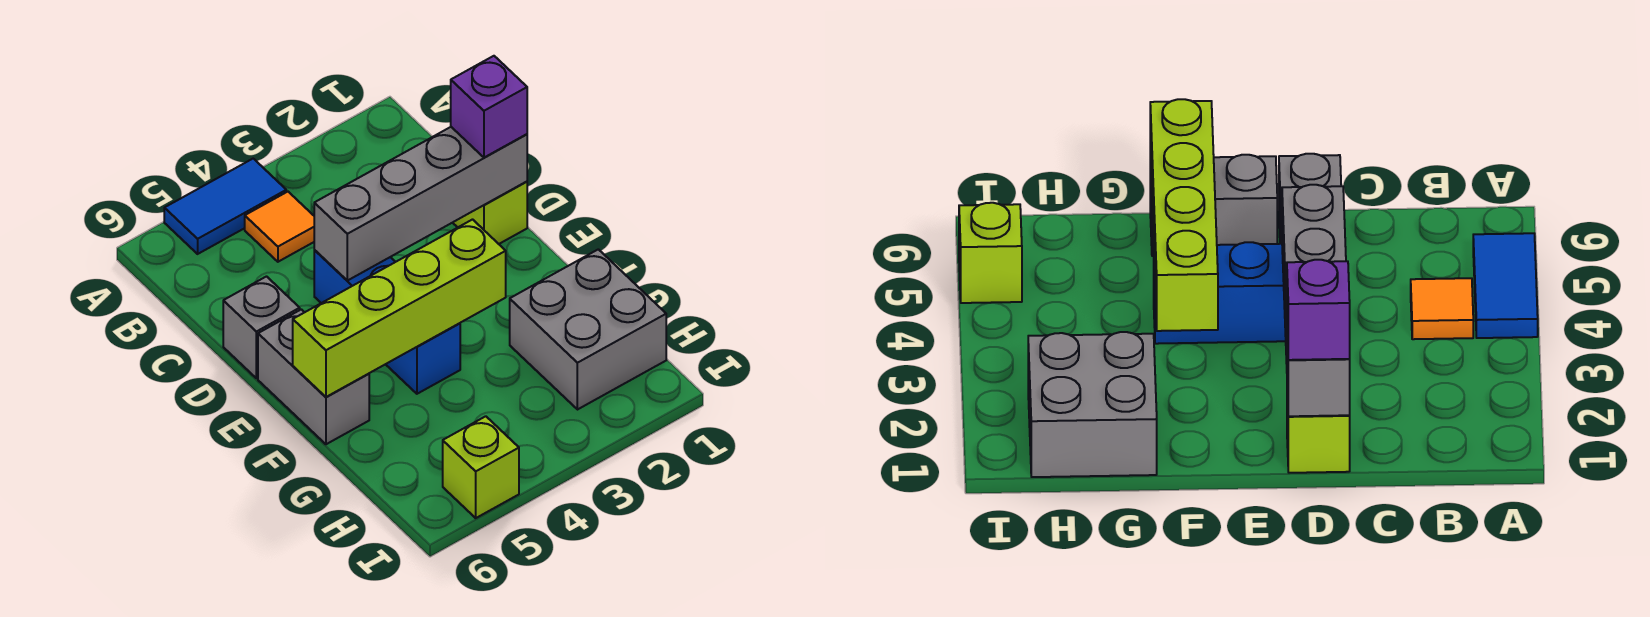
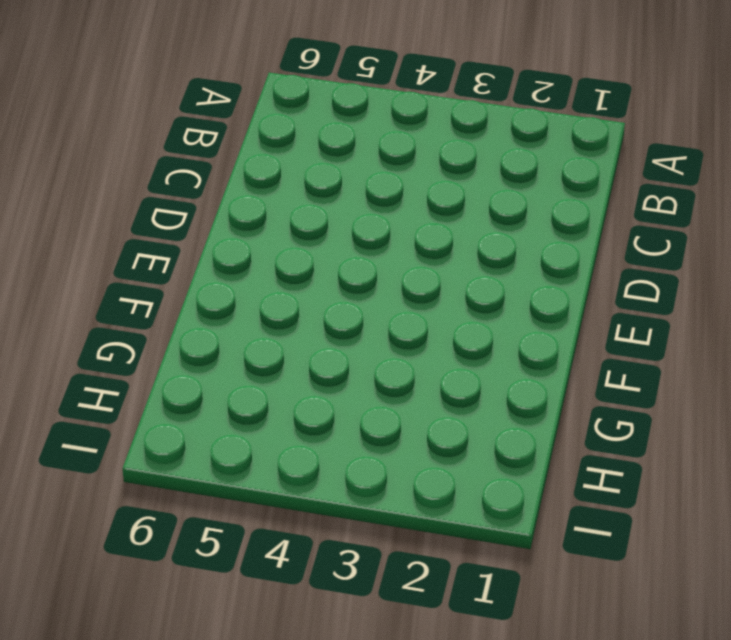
none -> blue tile A4:A5 level 1
none -> orange tile B4 level 1

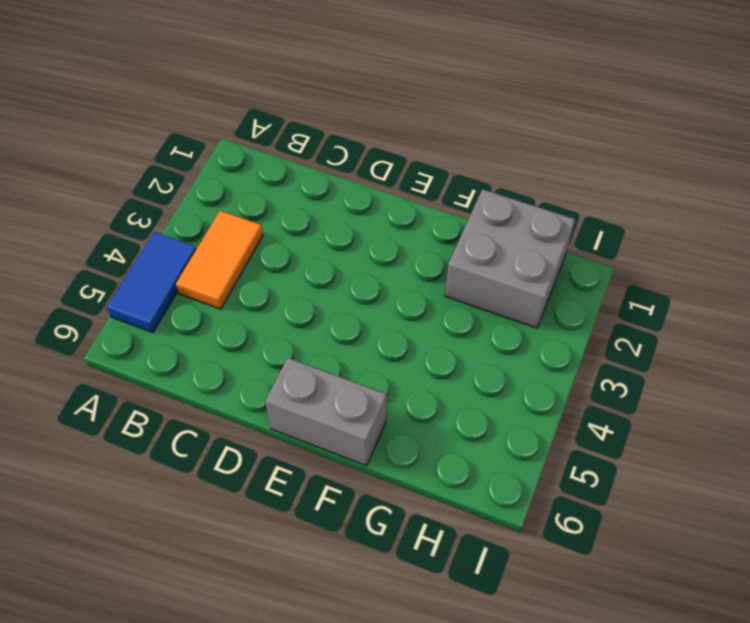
orange tile B3:B4 level 1 -> orange tile B4 level 1
none -> lime brick D1 level 1
none -> blue brick D4:F4 level 1

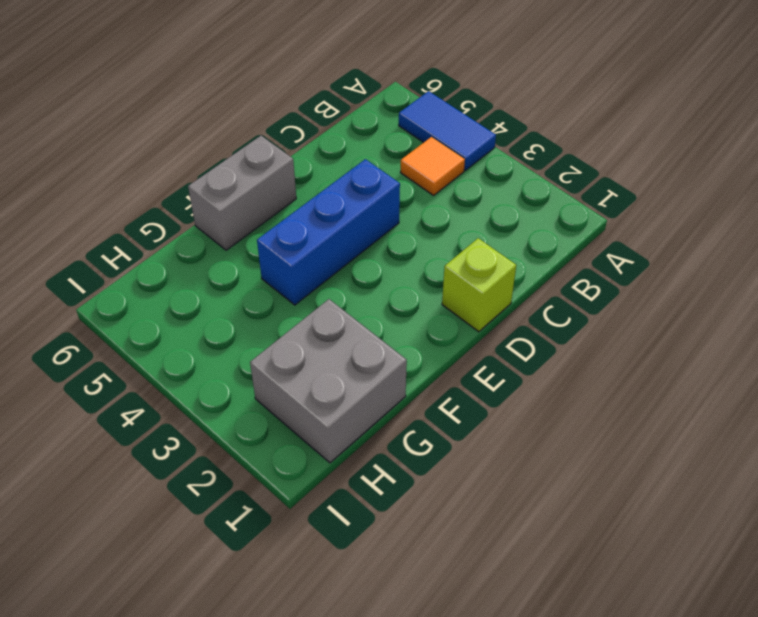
none -> grey brick D6 level 1
none -> lime brick I5 level 1

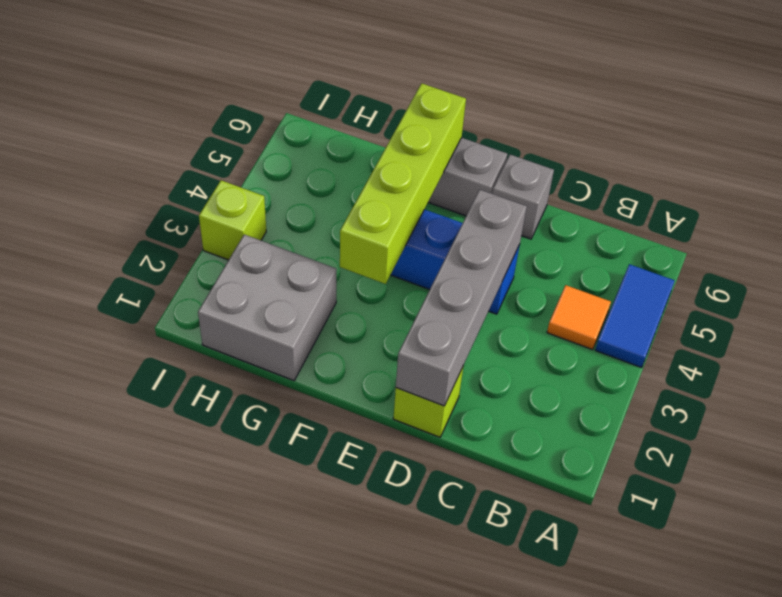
lime brick I3 level 1 -> lime brick I5 level 1
none -> purple brick D1 level 3

